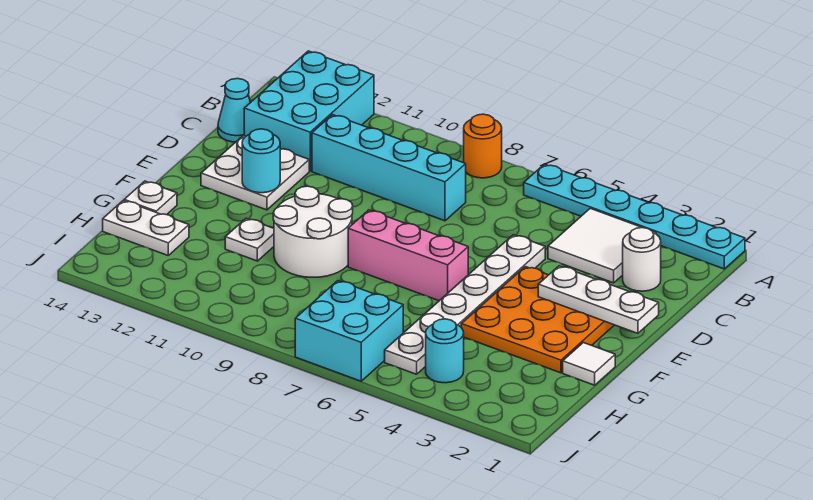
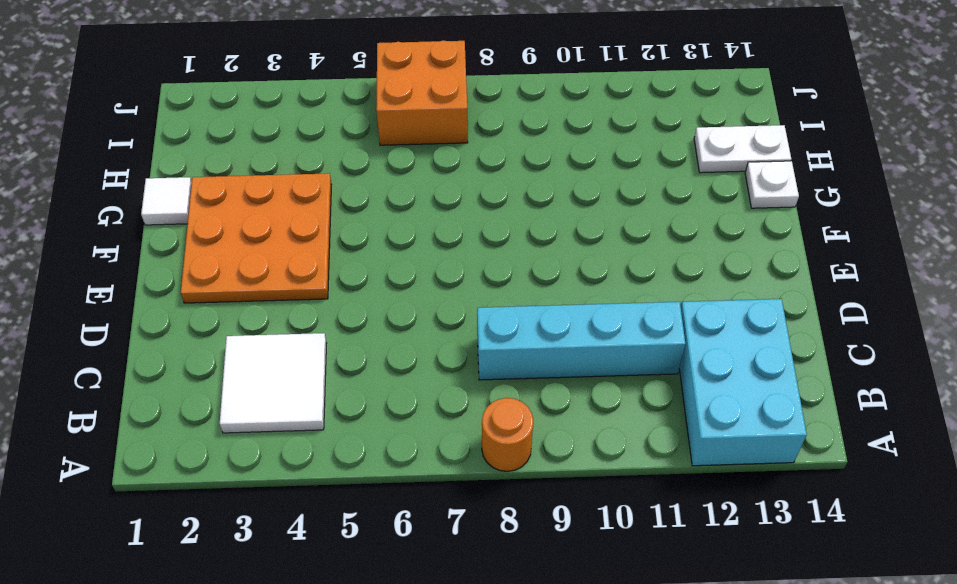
orange brick I6:J7 level 1 -> cyan brick I6:J7 level 1
none -> cyan plate A1:A6 level 1
none -> white round brick C2 level 1
none -> cyan cone C14 level 1

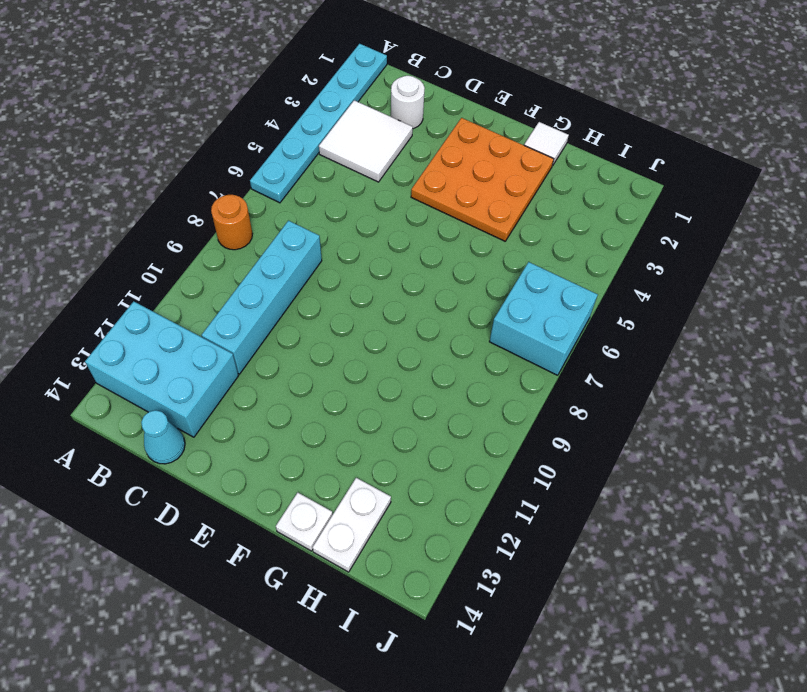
none -> white plate D5:I5 level 1
none -> white plate D12:E13 level 1
none -> pink brick F6:F8 level 1

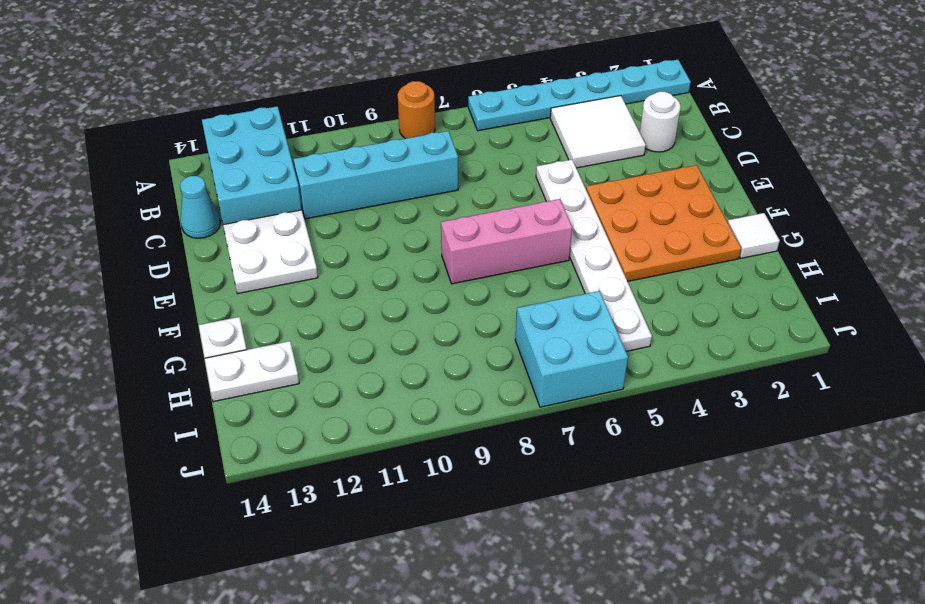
none -> white round brick F9:G10 level 1
none -> white plate G11 level 1
none -> cyan round brick I4 level 1

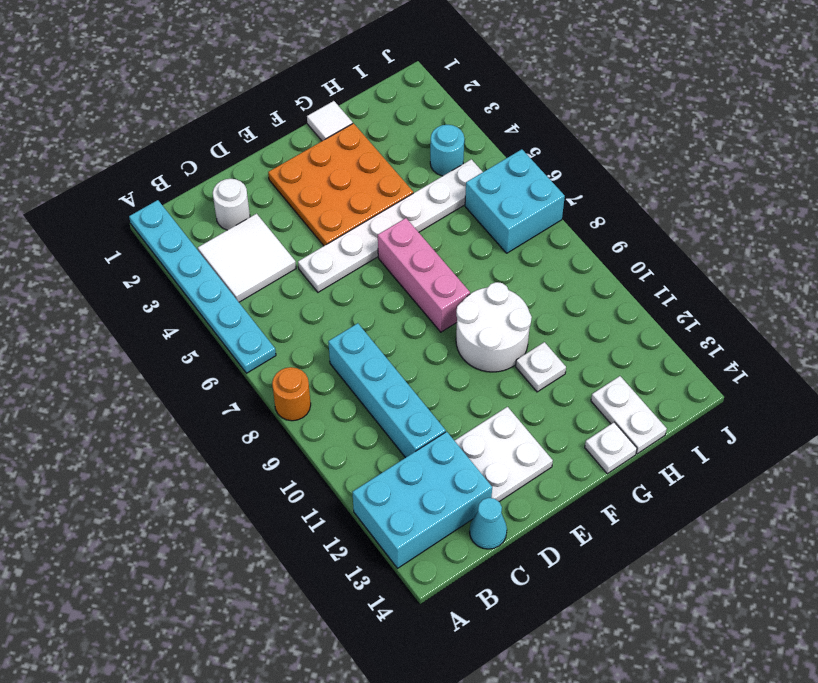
none -> white plate E1:E3 level 2
none -> cyan round brick E12 level 2

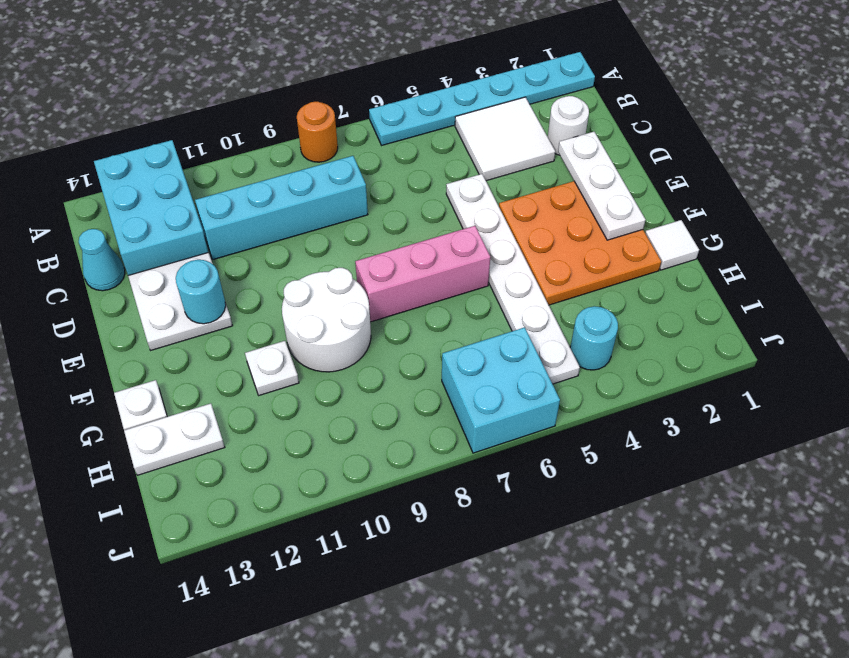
white plate D2:F2 level 2 -> white plate E1:E3 level 2

